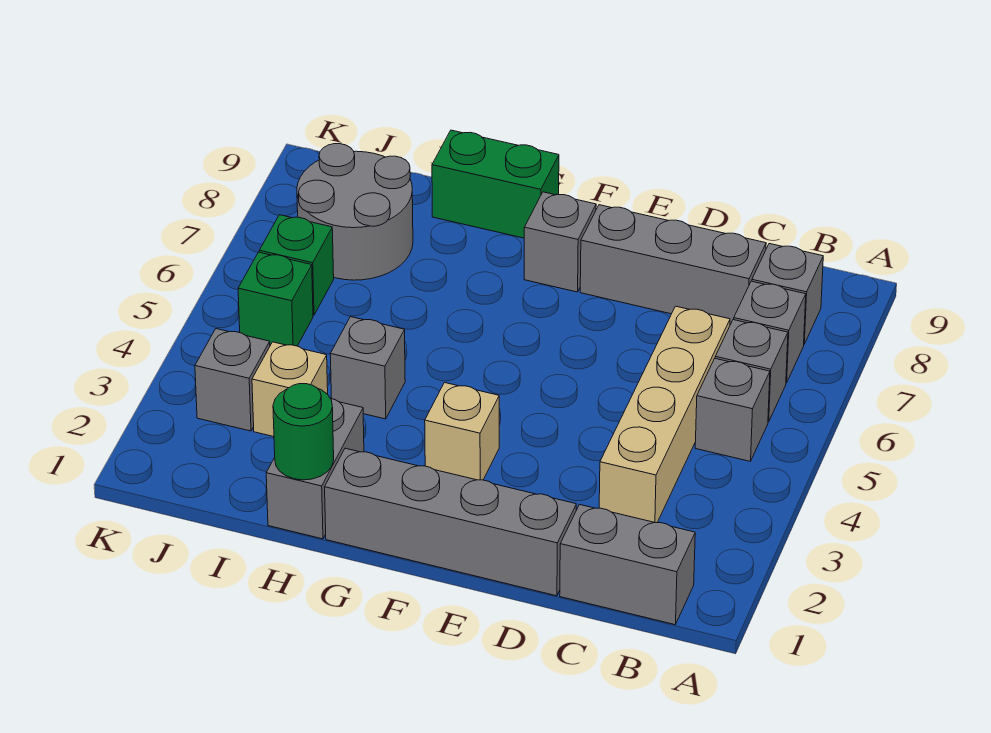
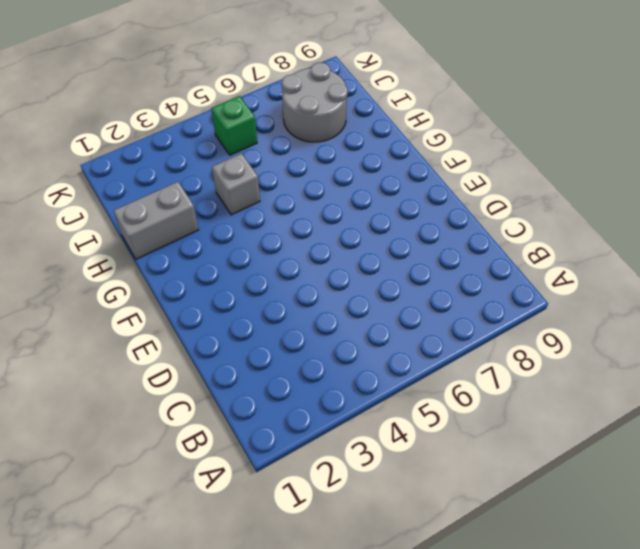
none -> grey brick B1:C1 level 1
none -> grey brick B5 level 1
none -> grey brick B6 level 1

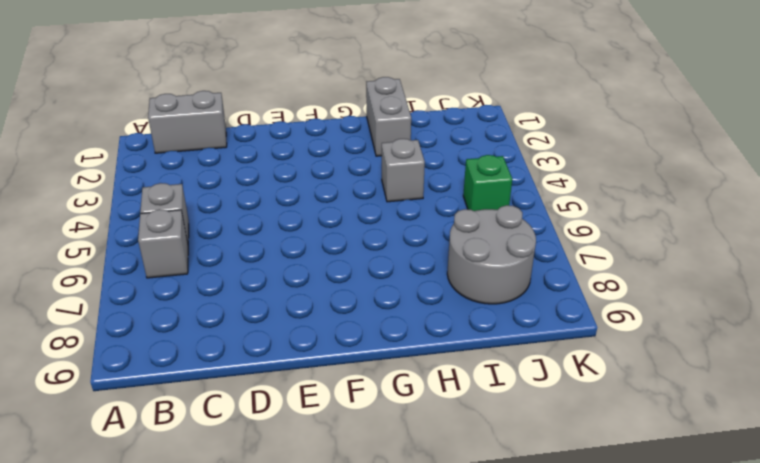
none -> grey brick B7 level 1
none -> grey brick B8 level 1
none -> tan brick C3:C6 level 1

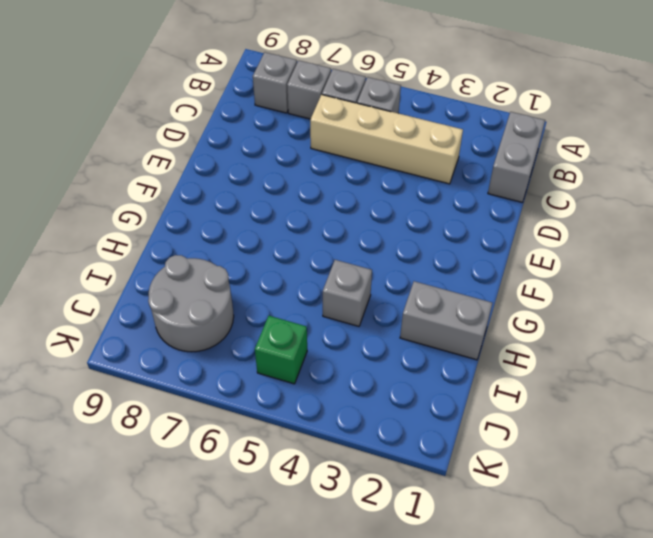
none -> grey brick C8:E8 level 1
none -> grey brick D1:G1 level 1
none -> tan brick F3 level 1

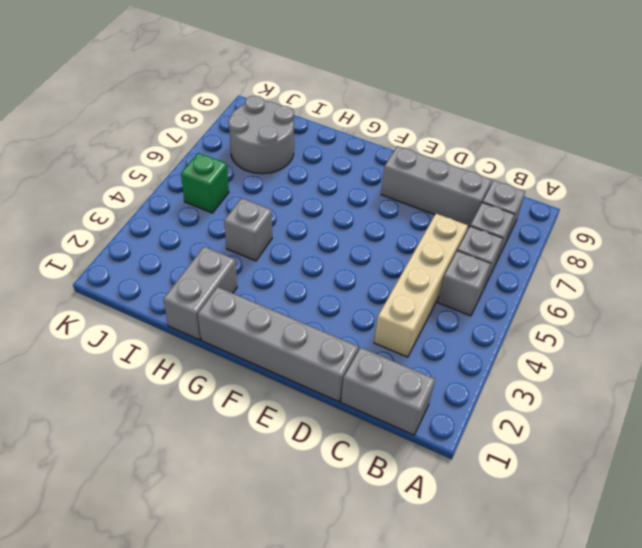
none -> tan brick F3 level 1
none -> grey brick F8 level 1
none -> green brick G9:H9 level 1

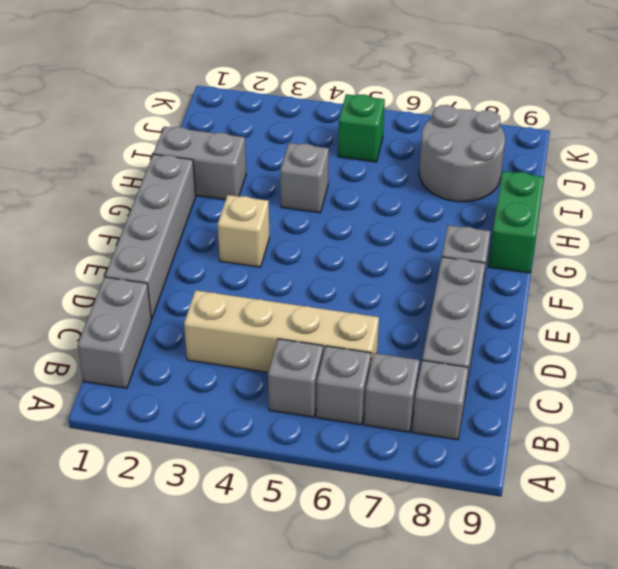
none -> tan brick I3 level 1
none -> grey brick J3 level 1
none -> green brick J6 level 1

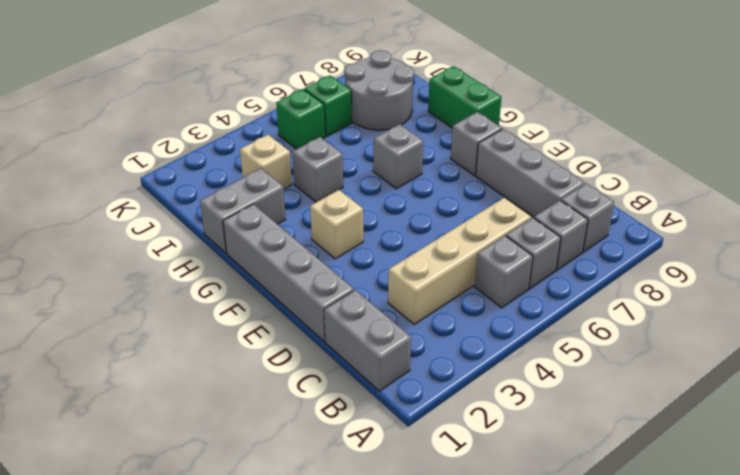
grey brick G6 level 1 -> grey brick J3 level 1
none -> green round brick H1 level 2

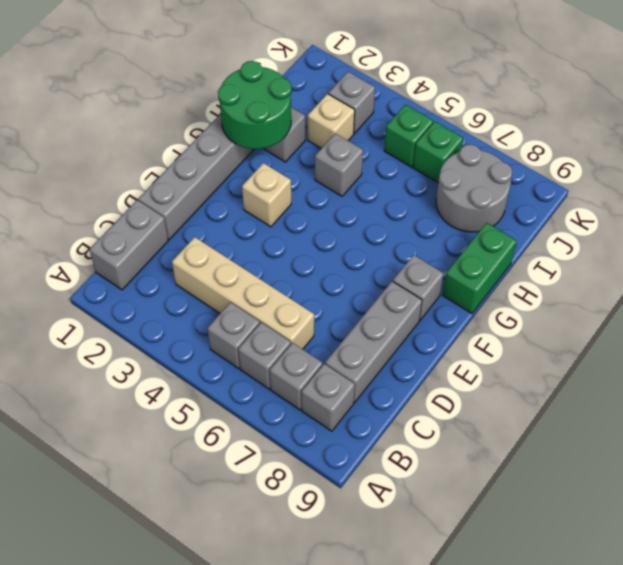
green round brick G1:H2 level 2 -> green round brick H1 level 2

